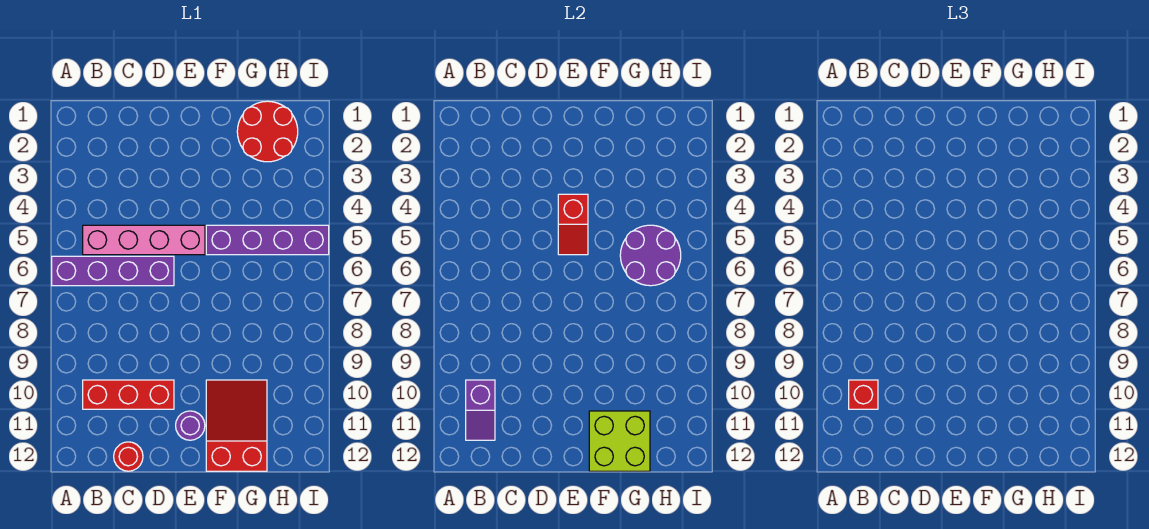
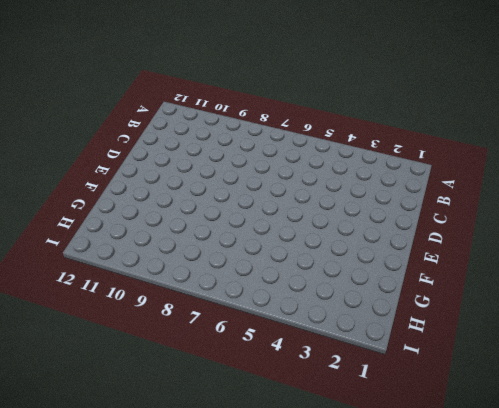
none -> purple brick A6:D6 level 1
none -> pink brick B5:E5 level 1
none -> red brick B10:D10 level 1

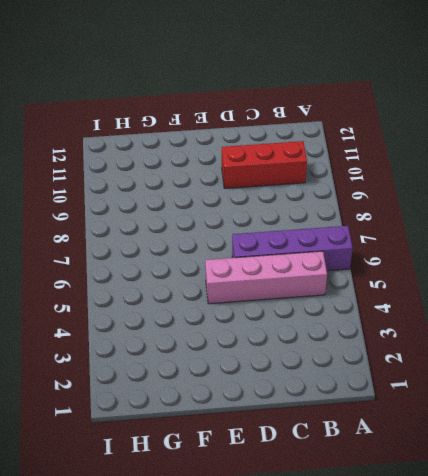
none -> red round brick C12 level 1
none -> purple round brick E11 level 1
none -> purple brick F5:I5 level 1

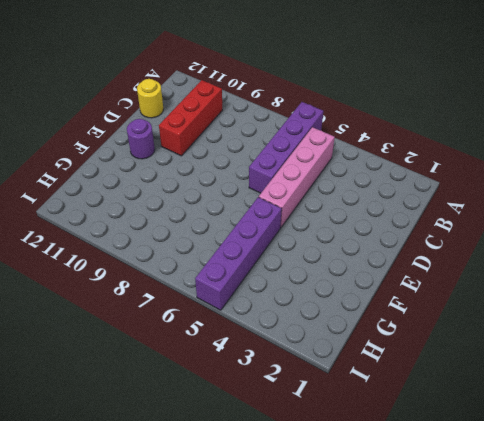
yellow round brick C12 level 1 -> red round brick C12 level 1
none -> red slope F10:G12 level 1 top 12
none -> red round brick G1:H2 level 1
none -> purple slope B10:B11 level 2 top 10

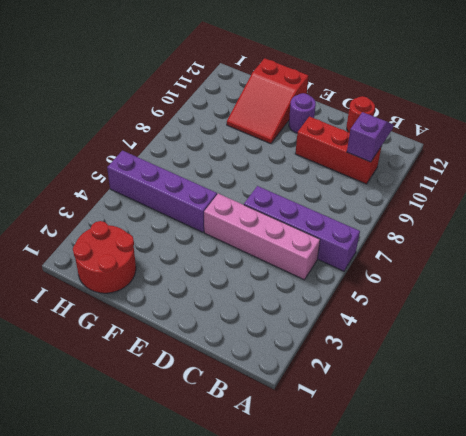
none -> red slope E4:E5 level 2 top 4
none -> lime brick F11:G12 level 2
none -> purple round brick G5:H6 level 2

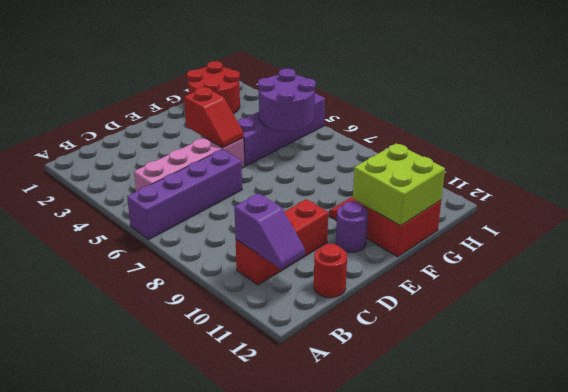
none -> red brick B10 level 3

